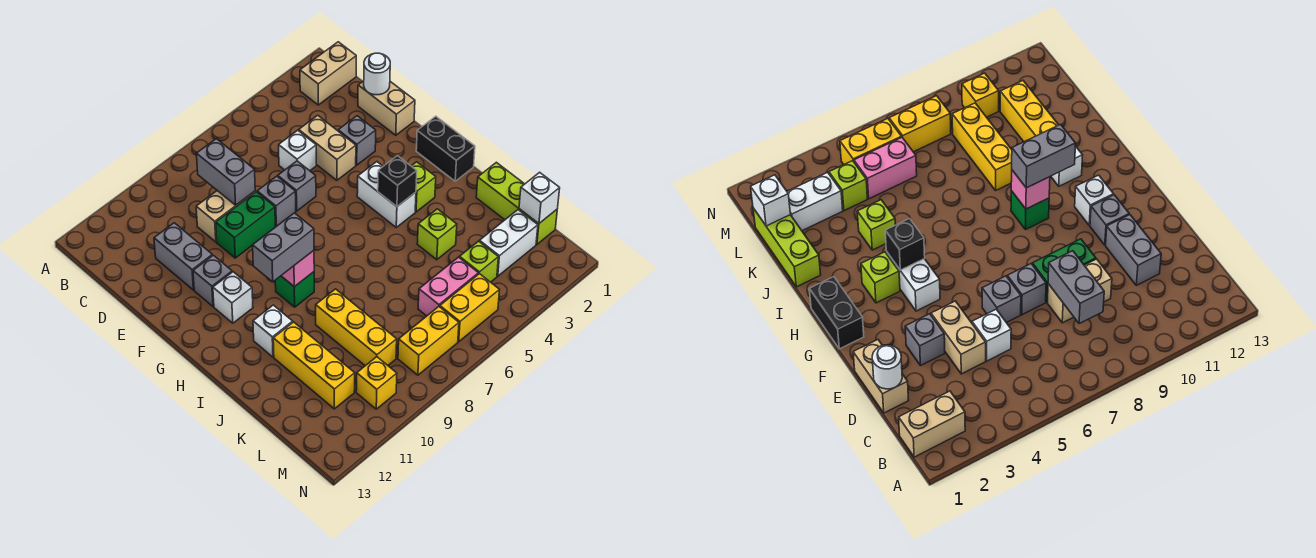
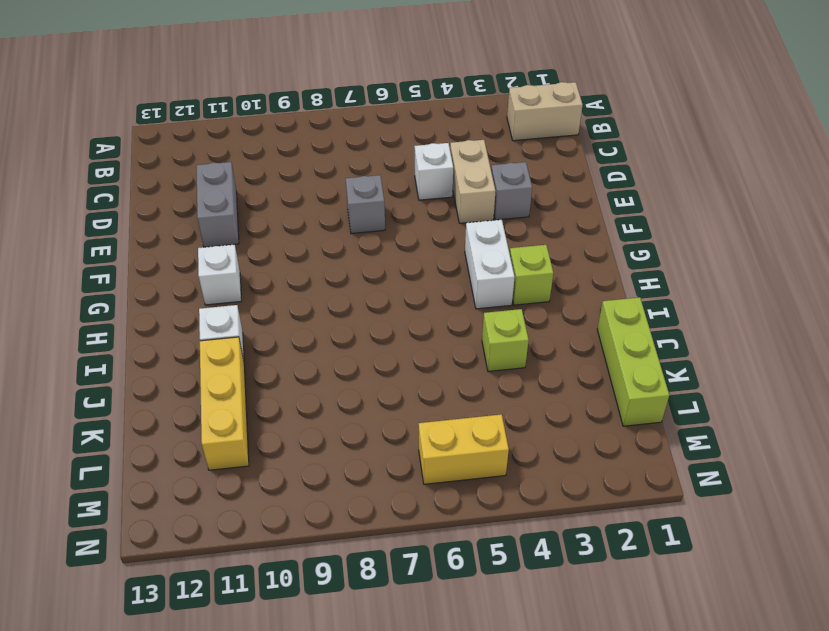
none -> tan brick D1:E1 level 1
none -> tan brick D8:D9 level 1
none -> grey brick E6 level 1
none -> green brick E8:E9 level 1

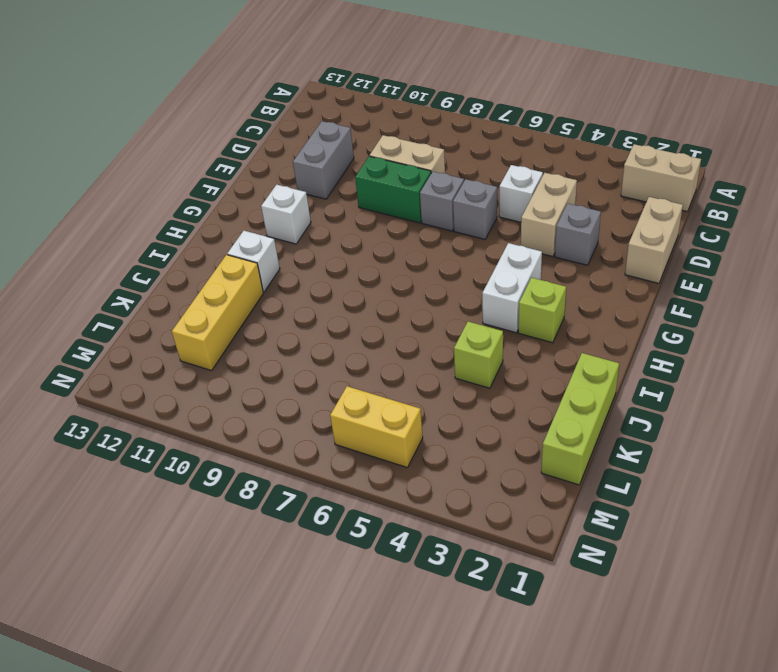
none -> grey brick F11 level 1
none -> black brick G1:H1 level 1
none -> green brick H9 level 1
none -> yellow brick J9:L9 level 1

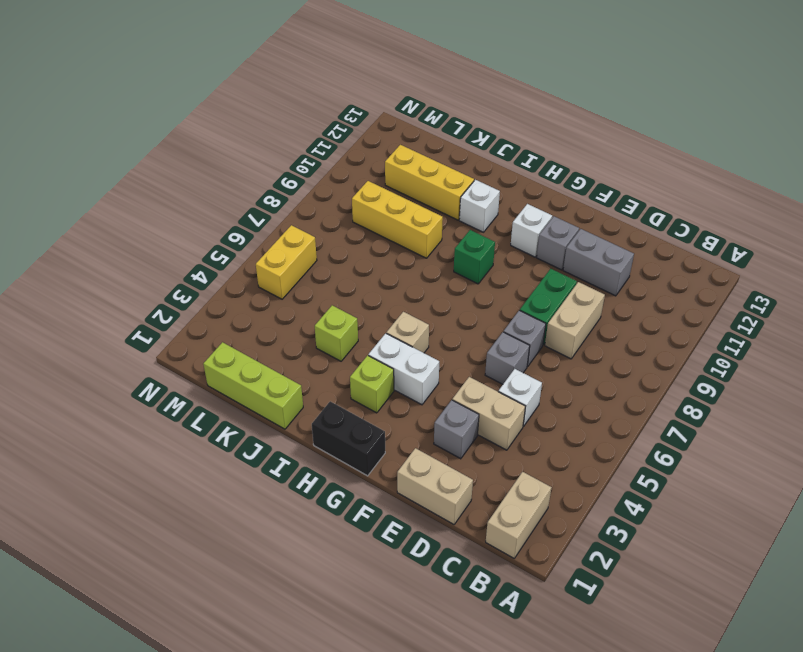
tan brick H5 level 1 -> none
none -> white brick L2:L3 level 1
none -> lime brick L4 level 1
none -> pink brick L5:L6 level 1
none -> yellow brick M7:M8 level 1

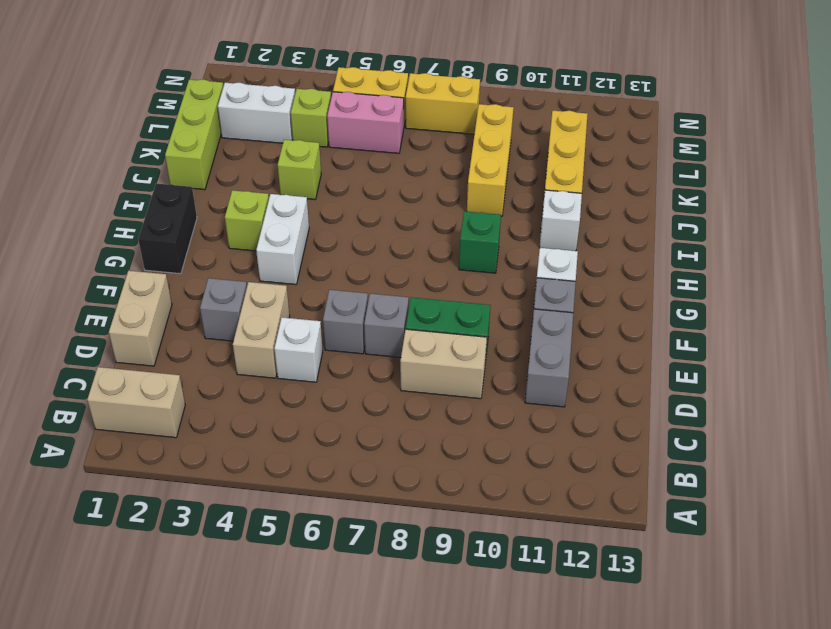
none -> yellow brick M10 level 1
none -> grey brick C8:D8 level 2
none -> white round brick D1 level 2
none -> black brick H4 level 2

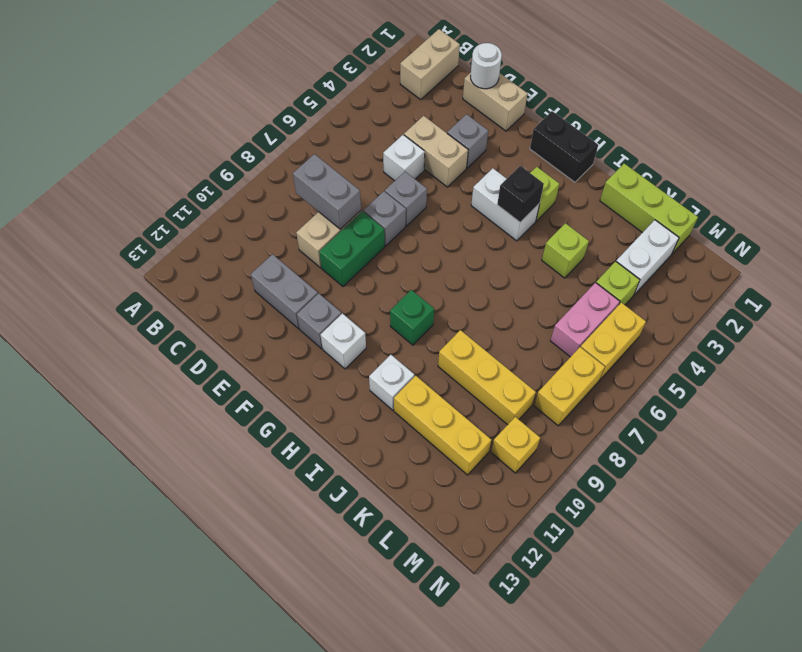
none -> pink brick H9 level 2
none -> white brick L1 level 2
none -> grey brick H9:H10 level 3

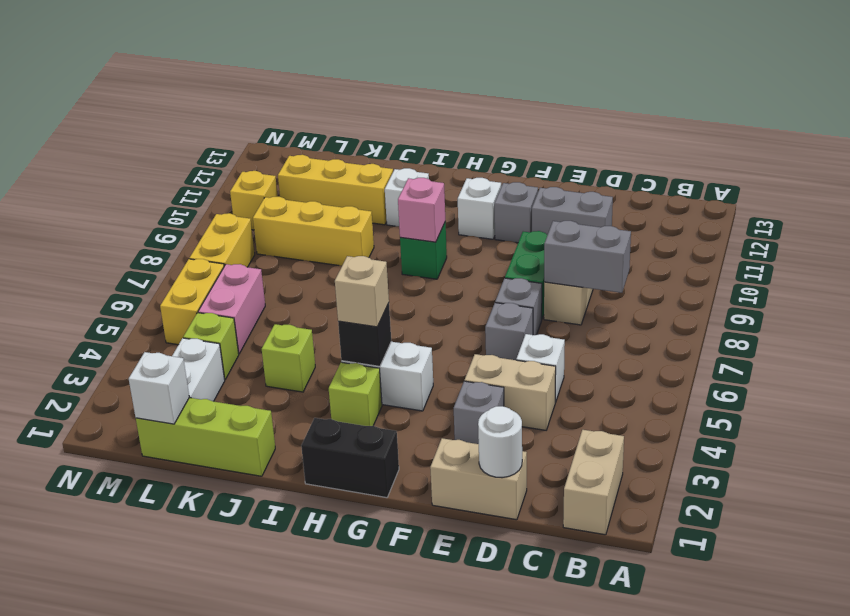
tan brick H4 level 3 -> none
none -> grey brick H9:H10 level 3

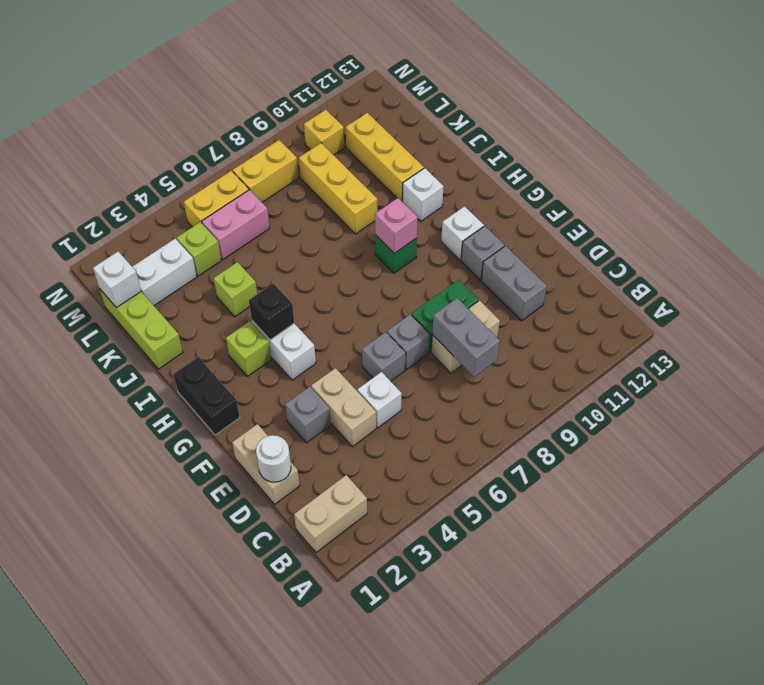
none -> grey brick H9:H10 level 3

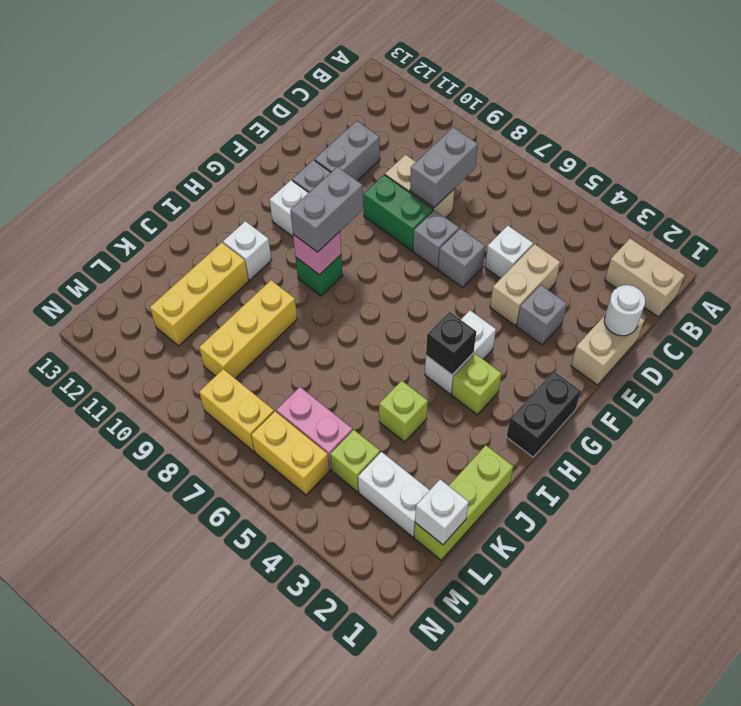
grey brick G9:H9 level 3 -> grey brick H9:H10 level 3
none -> yellow brick M10 level 1

